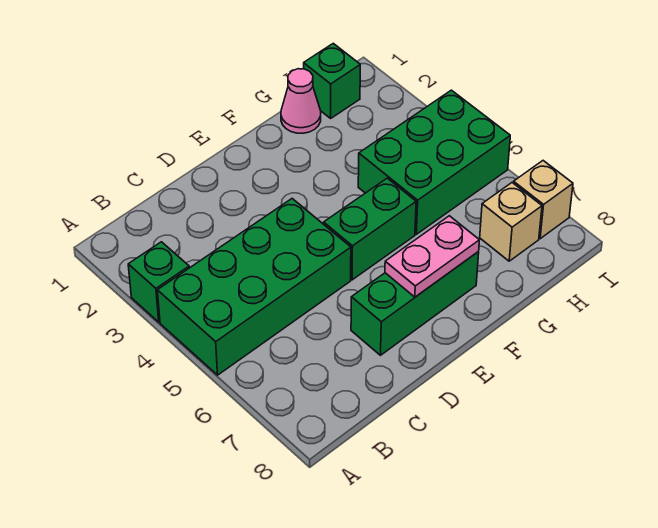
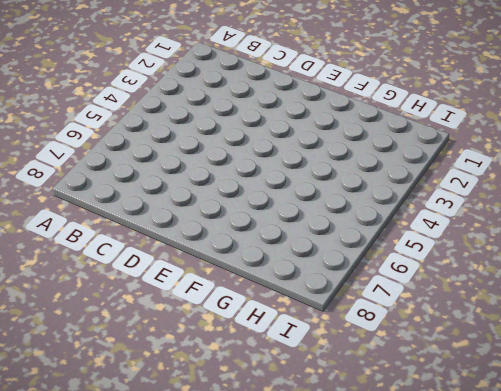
none -> green brick A3 level 1
none -> green brick A4:D5 level 1

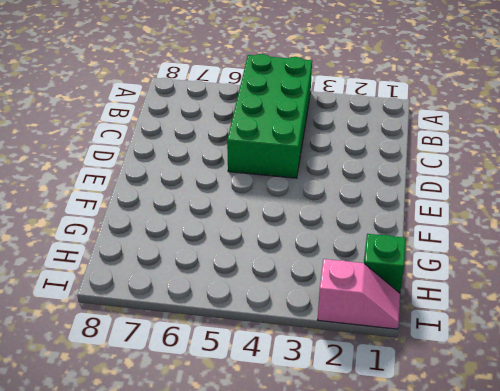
pink slope I1:I2 level 1 top 2 -> none
none -> green brick A3 level 1
none -> green brick D7:F7 level 1

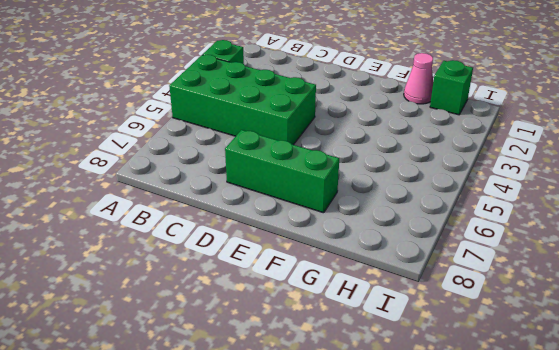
none -> green brick E5:F5 level 1
none -> green brick G4:I5 level 1

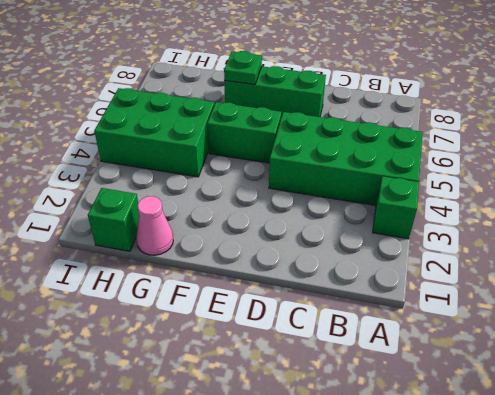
green plate F7 level 2 -> pink plate E7:F7 level 2
none -> tan brick H7 level 1
none -> tan brick I7 level 1

